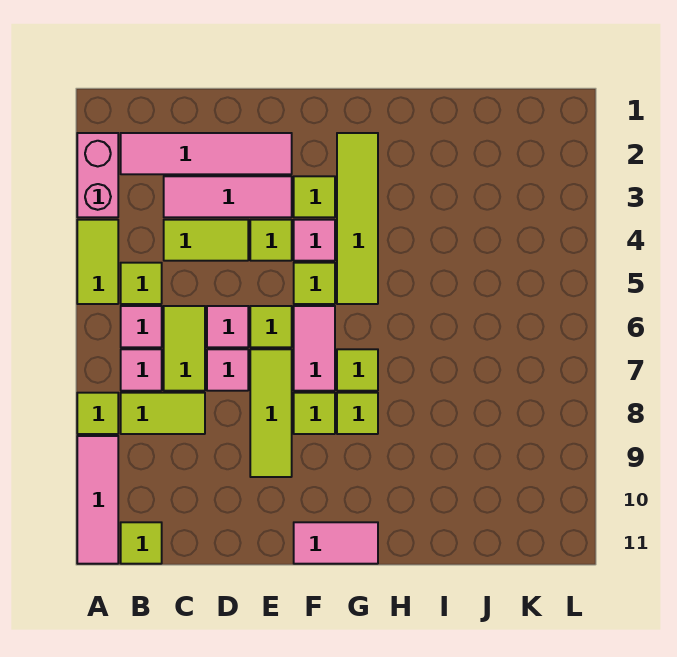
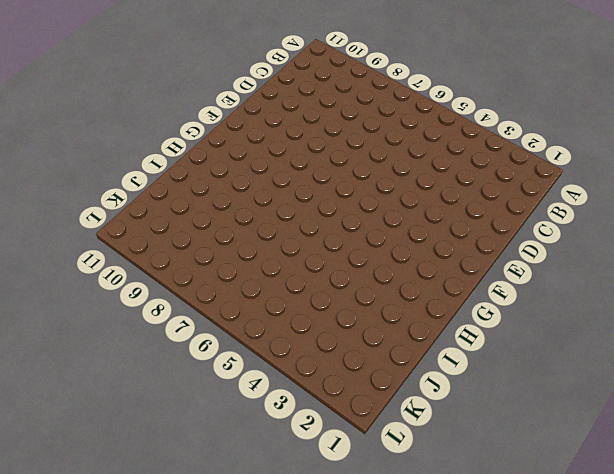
none -> pink brick A2:A3 level 1
none -> lime tile A4:A5 level 1
none -> lime tile A8 level 1

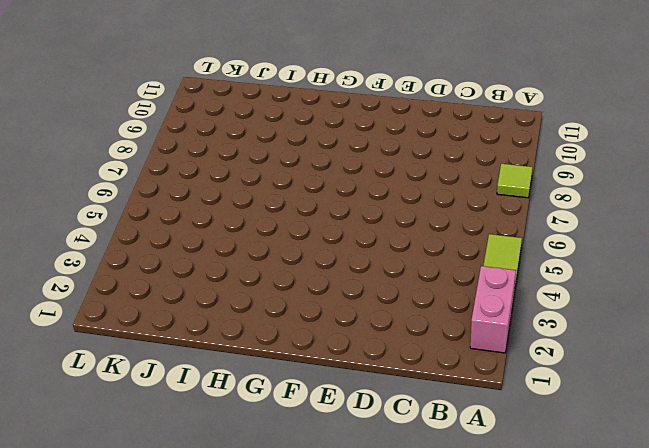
none -> pink tile A9:A11 level 1
none -> pink tile B2:E2 level 1
none -> lime tile B5 level 1

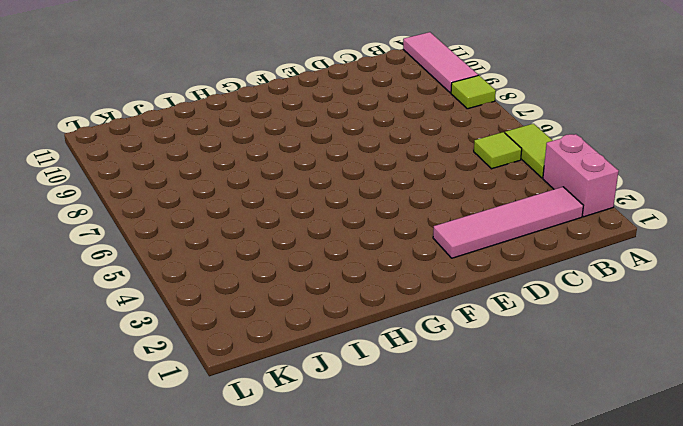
none -> pink tile B6 level 1
none -> pink tile B7 level 1
none -> lime tile B8:C8 level 1

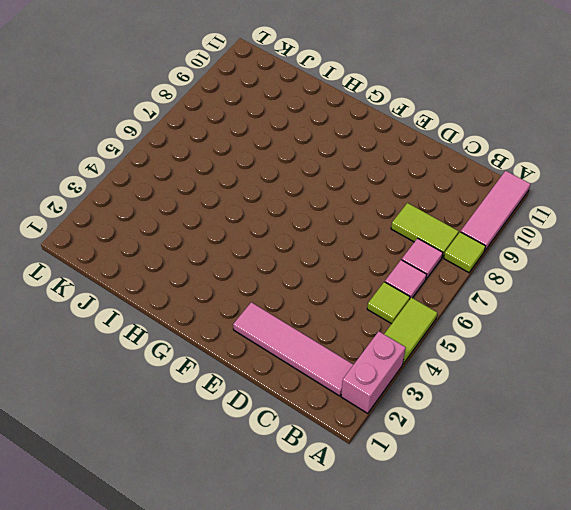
none -> lime tile B11 level 1
none -> pink tile C3:E3 level 1
none -> lime tile C4:D4 level 1

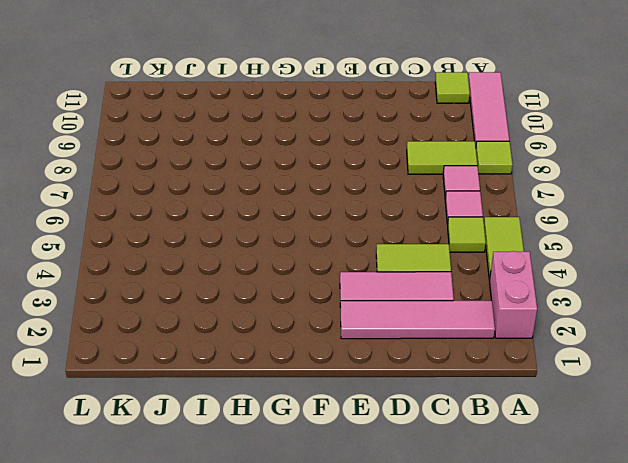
none -> lime tile C6:C7 level 1
none -> pink tile D6 level 1
none -> pink tile D7 level 1

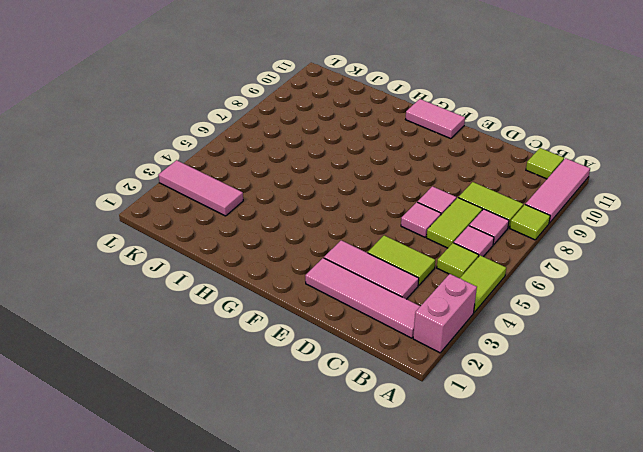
pink tile J3:L3 level 1 -> none
none -> lime tile E4 level 1
none -> lime tile E6 level 1
none -> lime tile E7:E9 level 1

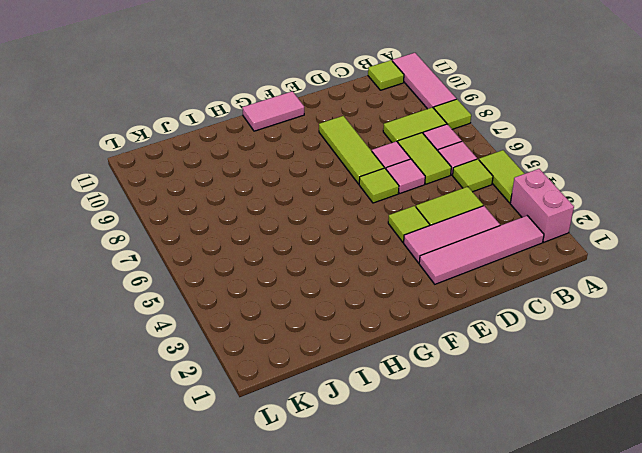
none -> lime tile F3 level 1
none -> pink tile F4 level 1
none -> lime tile F5 level 1

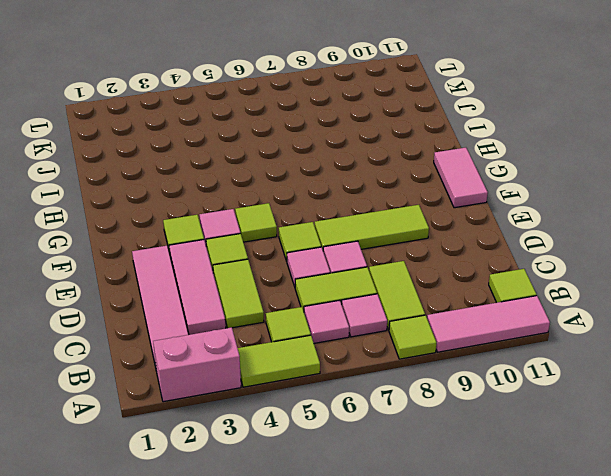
none -> pink tile F6:F7 level 1
none -> lime tile F8 level 1
none -> lime tile G2:G5 level 1

